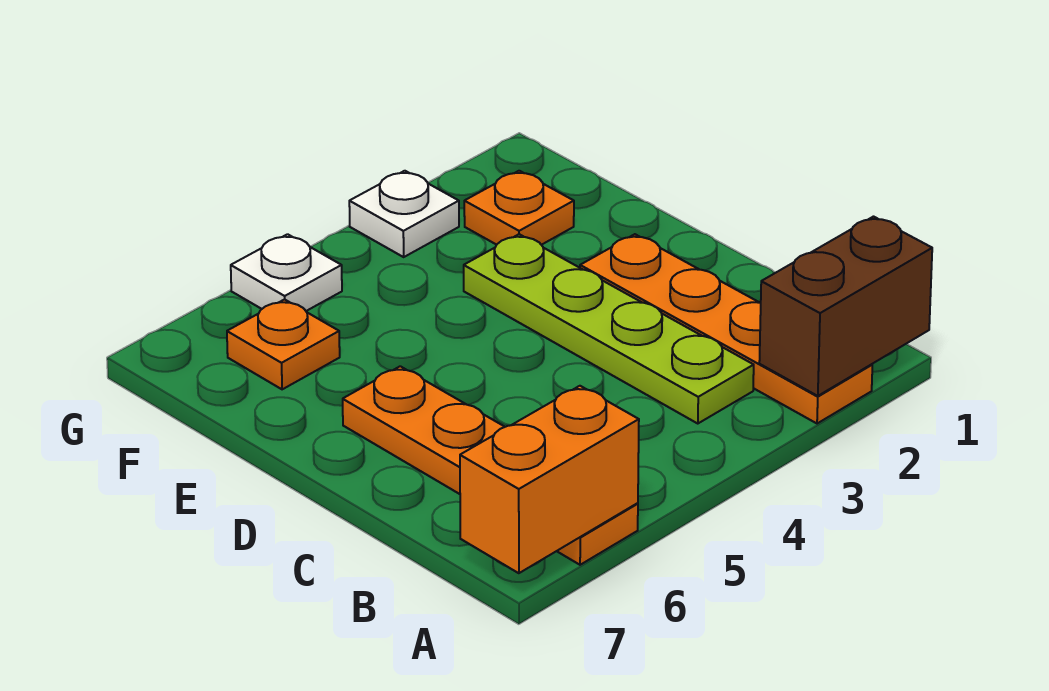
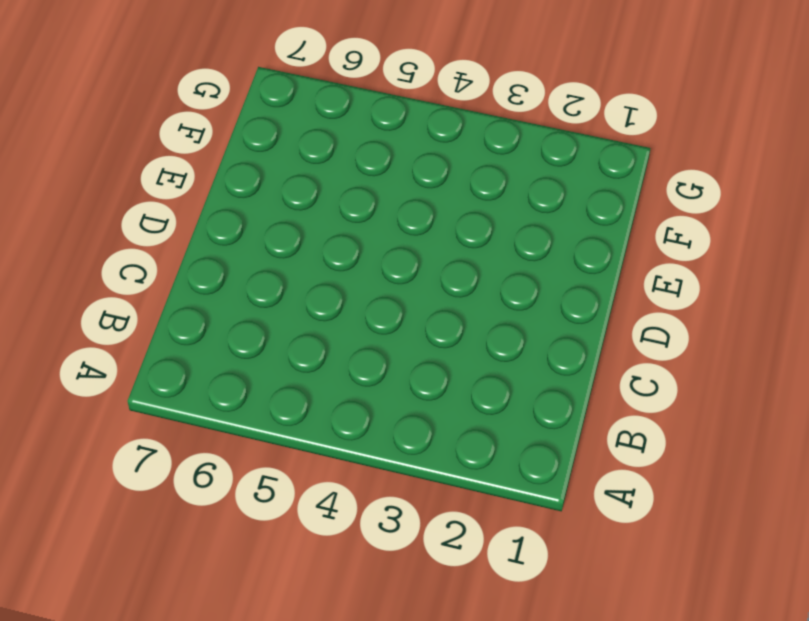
none -> orange plate A2:D2 level 1
none -> orange plate A6:D6 level 1

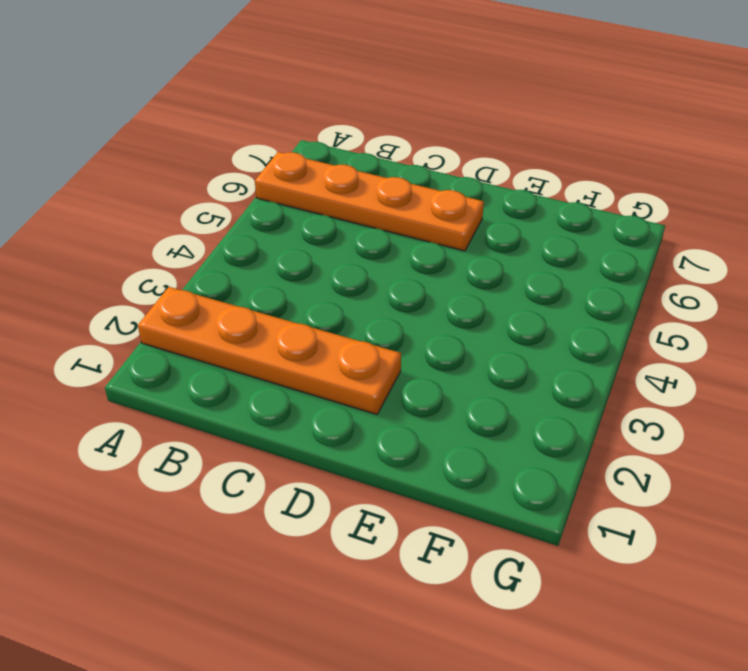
none -> lime plate B3:E3 level 1
none -> orange plate F2 level 1

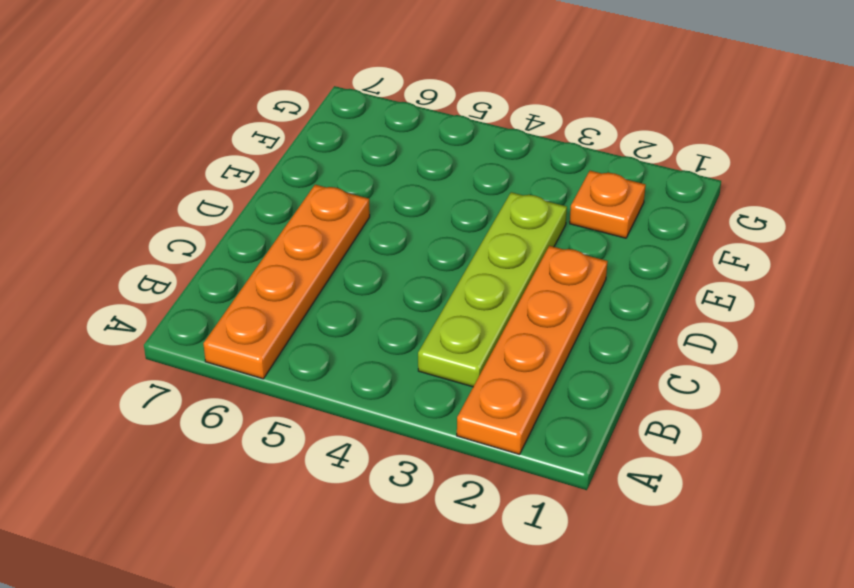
none -> orange plate F6 level 1
none -> white plate G3 level 1

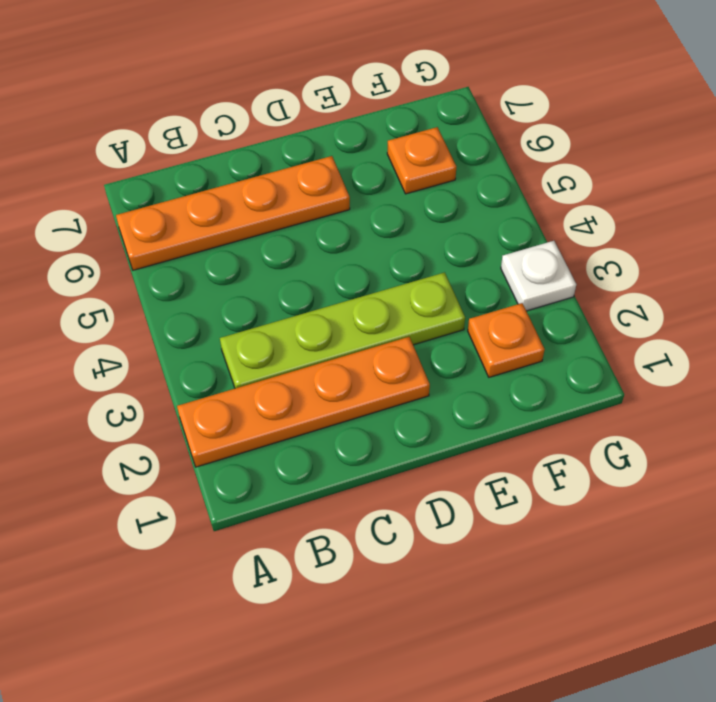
none -> white plate G5 level 1
none -> brown brick A1:A2 level 2

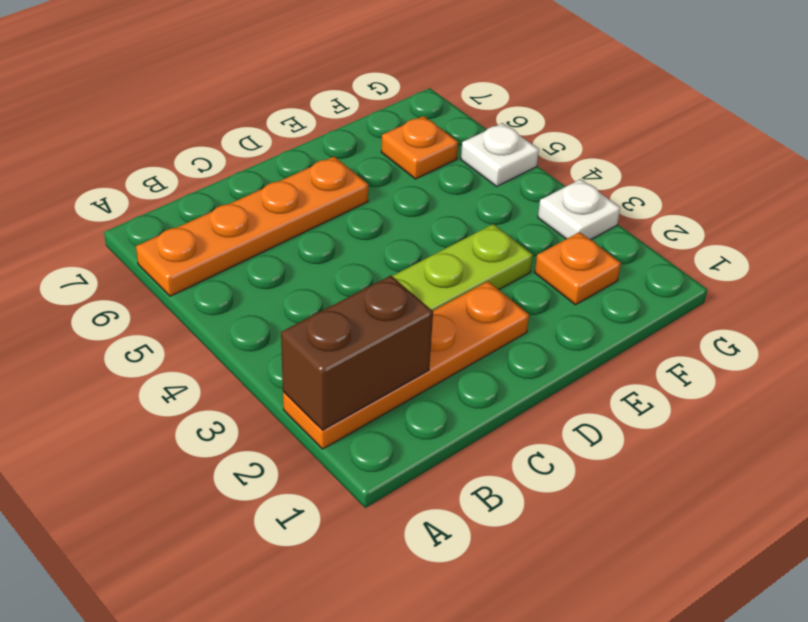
brown brick A2:B2 level 2 -> brown brick A1:A2 level 2
none -> orange brick A6:A7 level 2

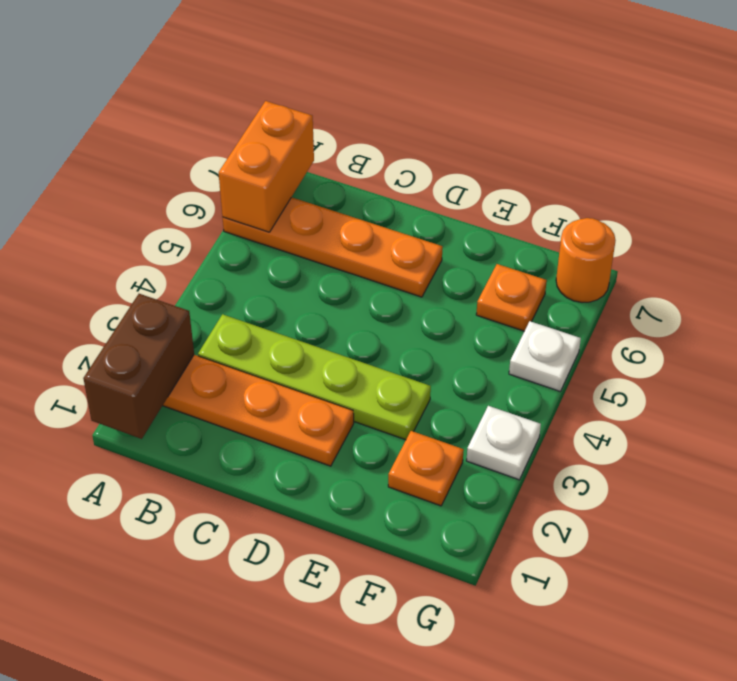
orange round brick G7 level 1 -> none

